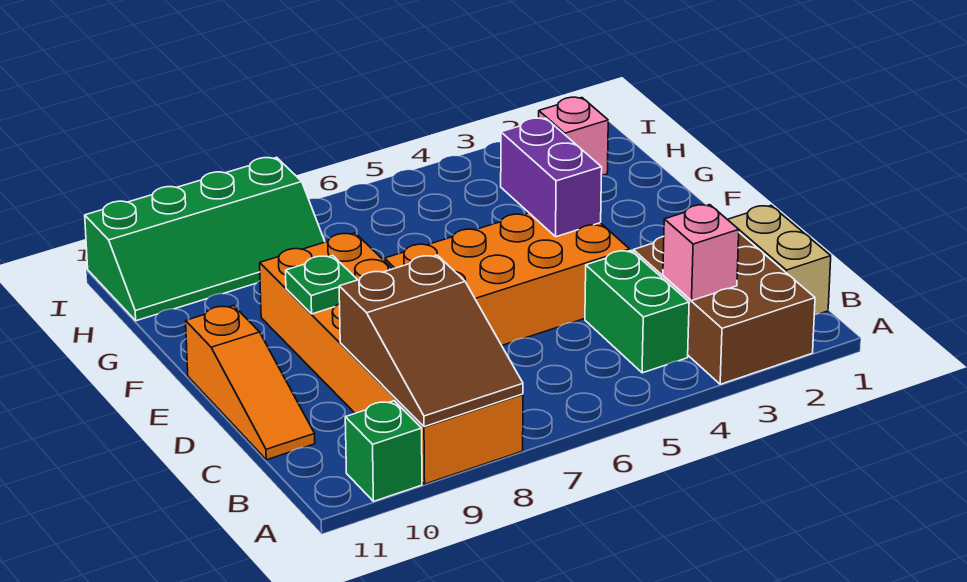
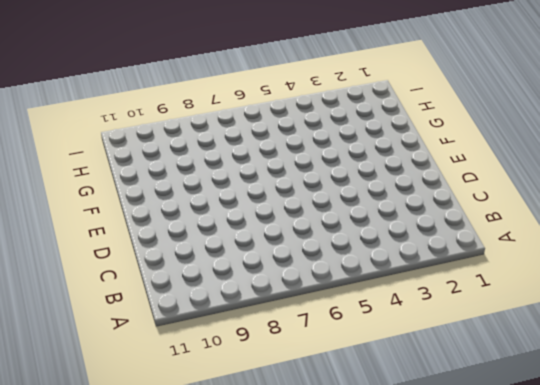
none -> brown brick A2:C3 level 1
none -> orange brick A8:F9 level 1
none -> green brick A10 level 1

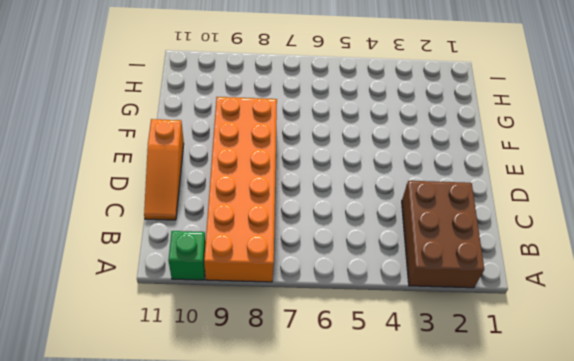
none -> tan brick B1:C1 level 1
none -> green brick B4:C4 level 1
none -> orange brick D4:E7 level 1

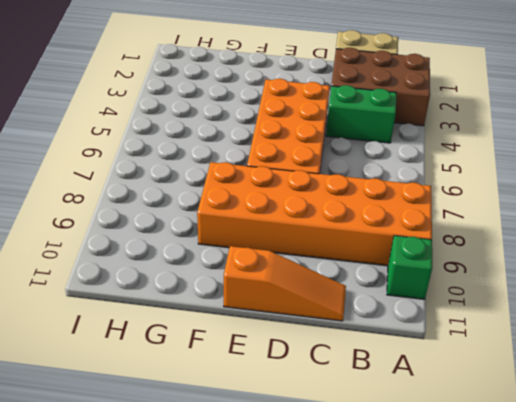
none -> pink brick H2 level 1
none -> green slope H8:I11 level 1 top I
none -> brown slope A8:C9 level 2 top C

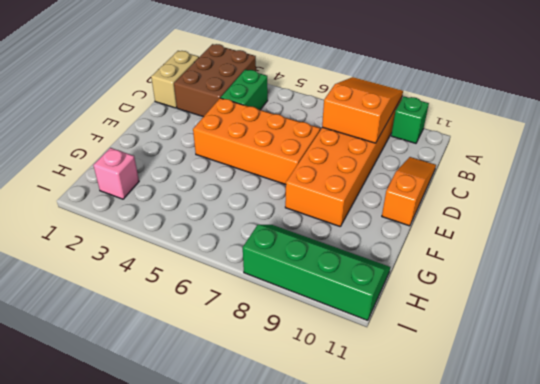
orange slope A8:C9 level 2 top C -> brown slope A8:C9 level 2 top C
none -> pink brick B3 level 2
none -> purple brick E4:F4 level 2
none -> green plate E9 level 2

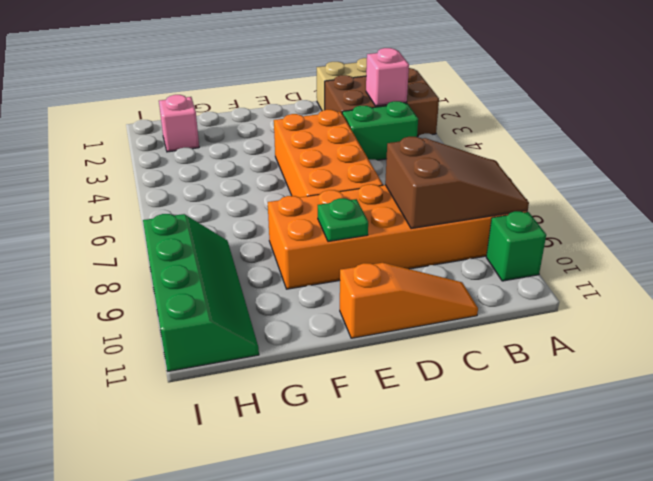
none -> purple brick E4:F4 level 2

